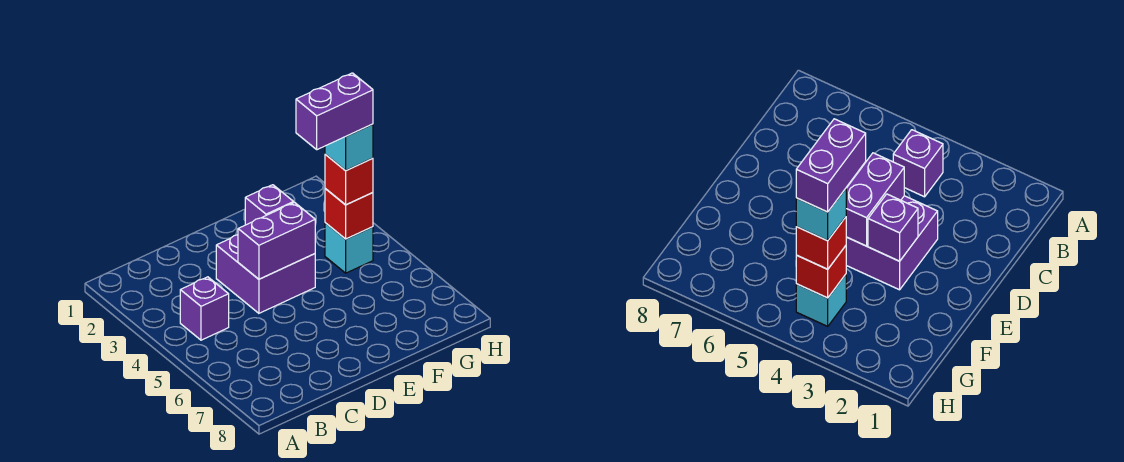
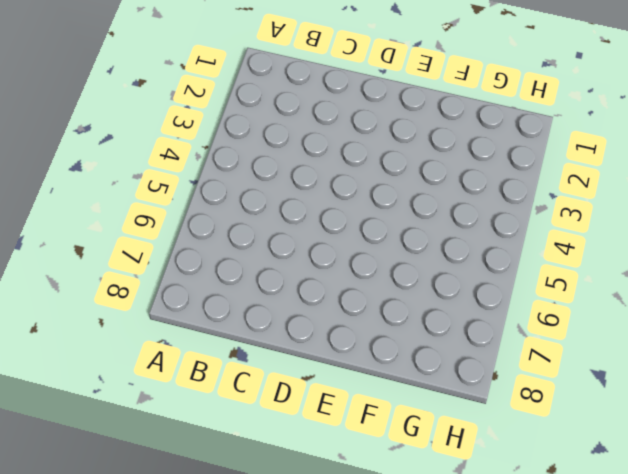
none -> purple brick B4 level 1
none -> purple brick D3:E4 level 1

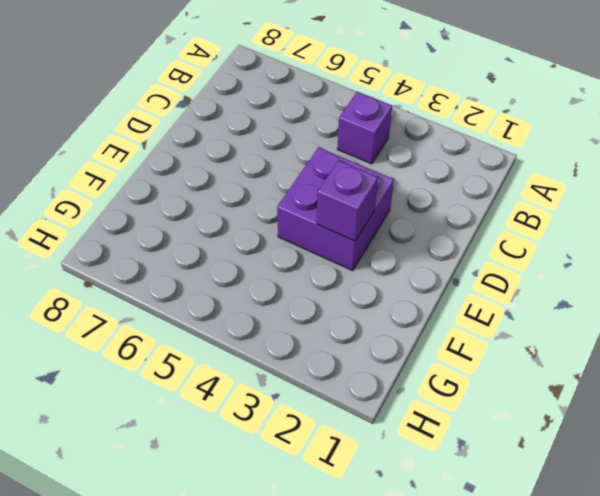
none -> cyan brick G4 level 1
none -> purple brick D4:E4 level 2

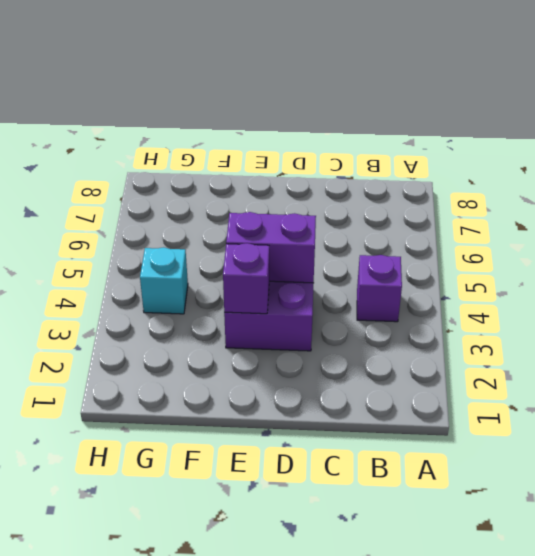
none -> red brick G4 level 2
none -> red brick G4 level 3

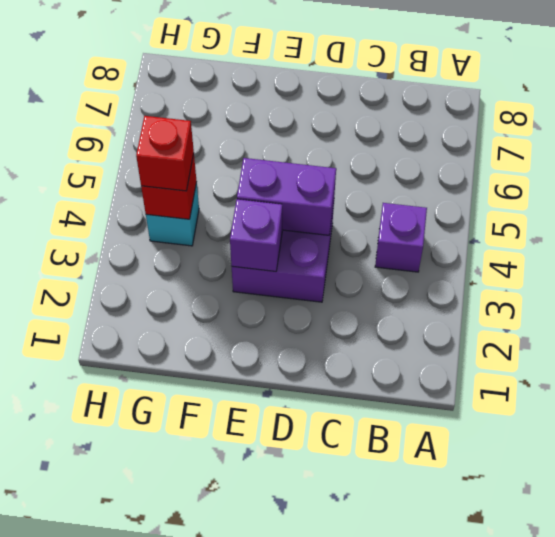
none -> cyan brick G4 level 4
none -> purple brick F4:G4 level 5

